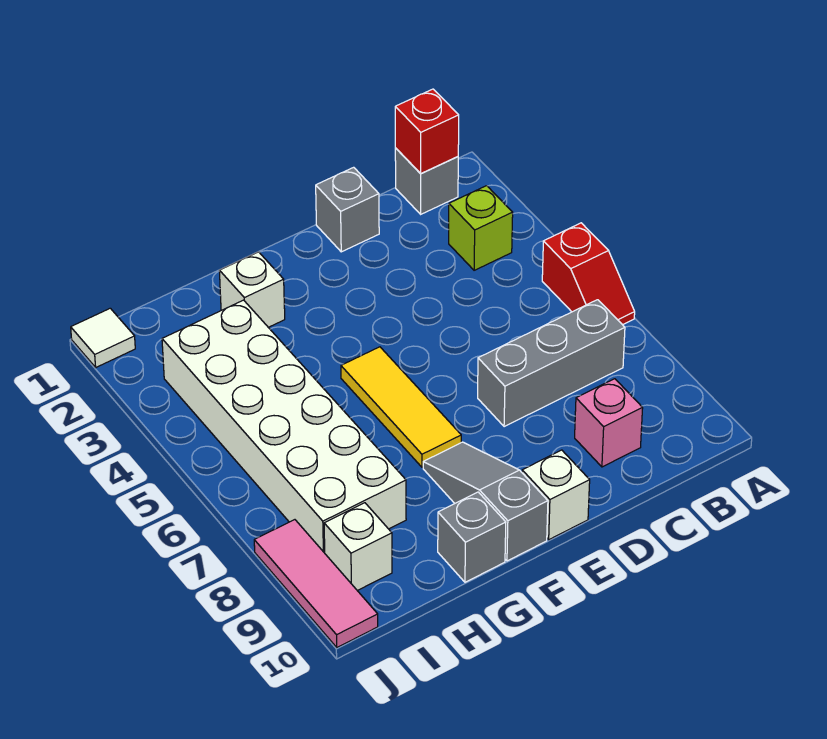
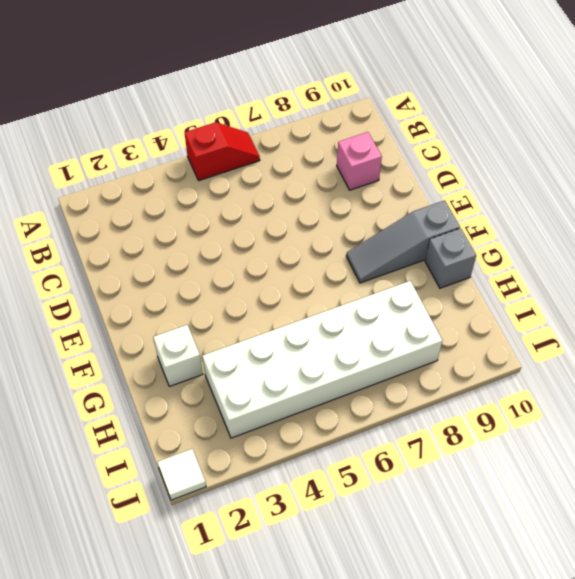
none -> grey brick B1 level 1
none -> lime brick B3 level 1
none -> grey brick B7:D7 level 1

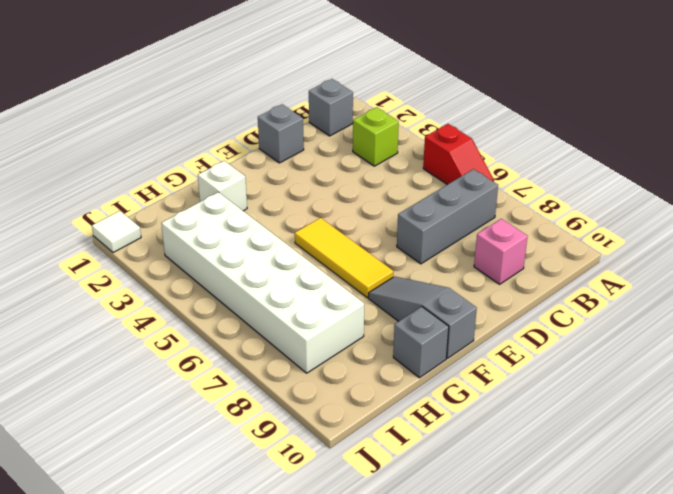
none -> white brick E10 level 1
none -> white brick I9 level 1
none -> pink tile J8:J10 level 1

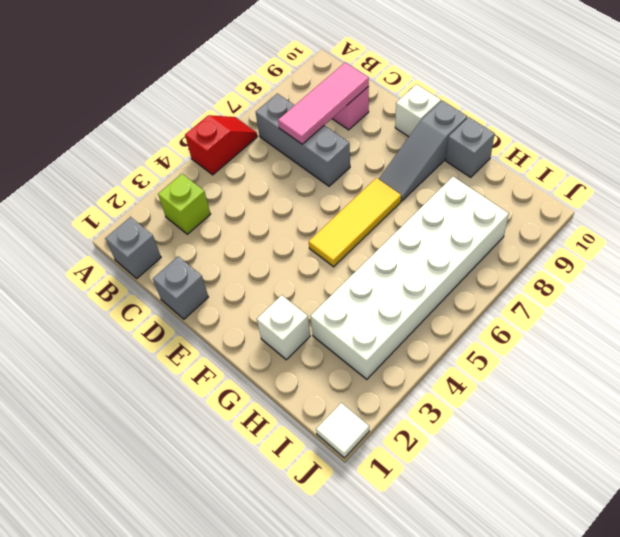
pink tile C7:C9 level 2 -> pink tile J8:J10 level 1
none -> white brick I9 level 1
none -> red brick B1 level 2

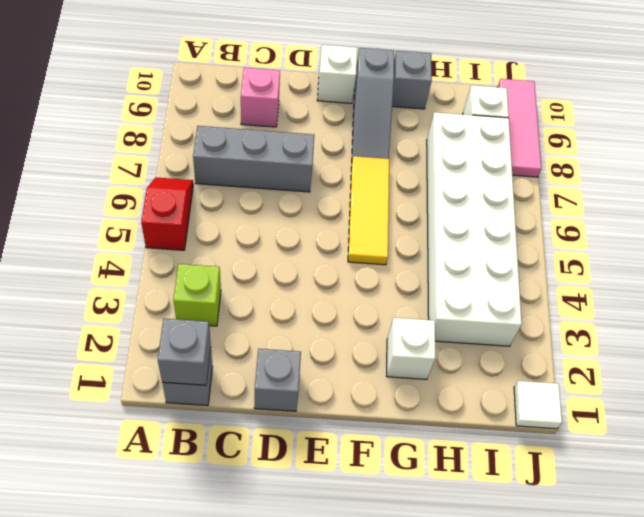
grey brick B1 level 2 -> red brick B1 level 2

